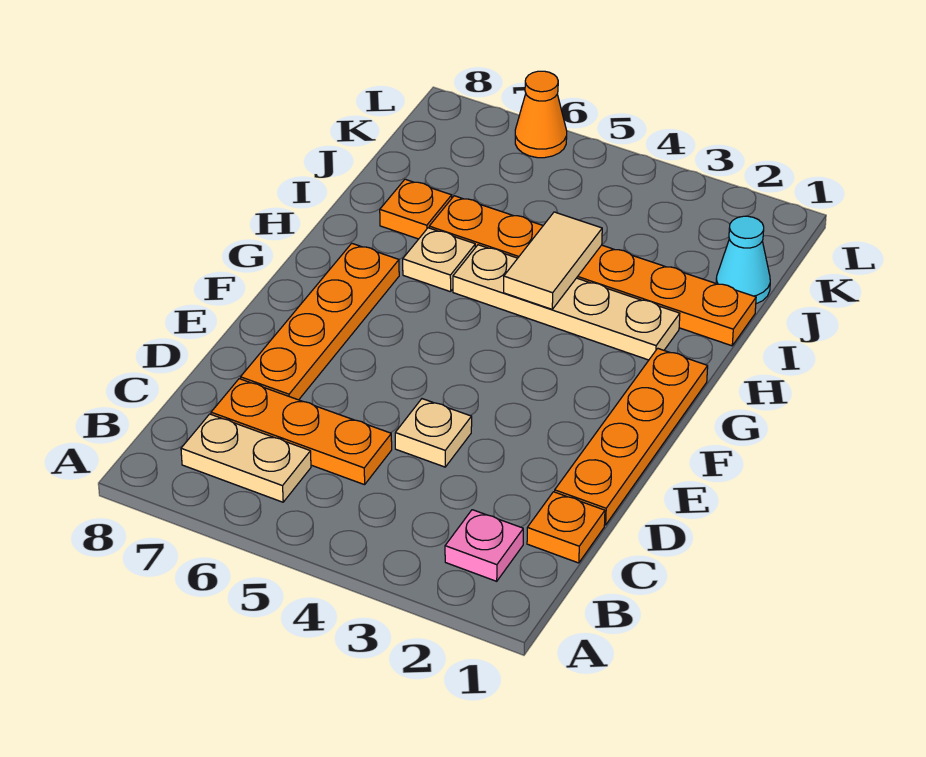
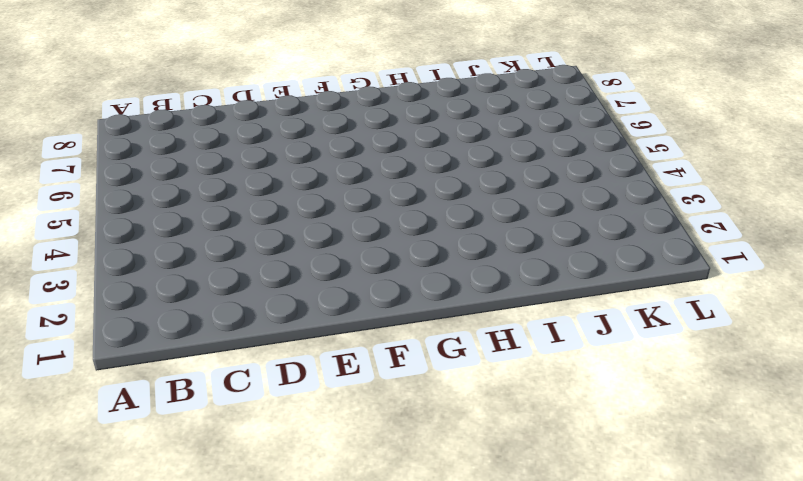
none -> pink plate B2 level 1
none -> tan plate B6:B7 level 1
none -> orange plate C1 level 1

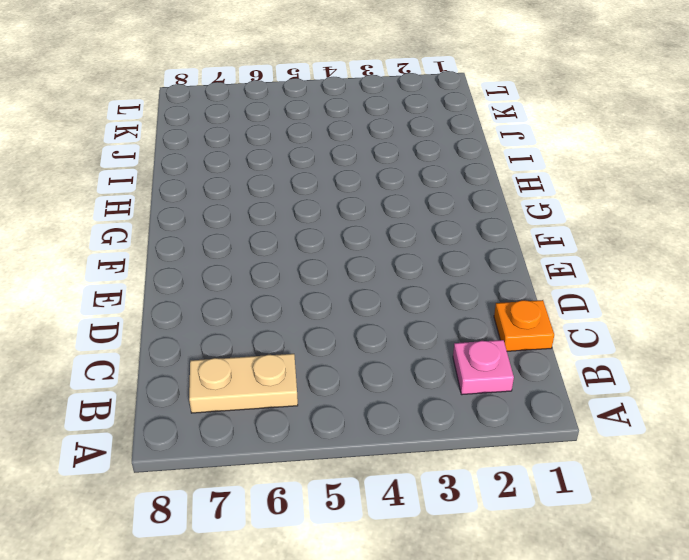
none -> orange plate C5:C7 level 1
none -> orange plate D1:G1 level 1
none -> tan plate D4 level 1

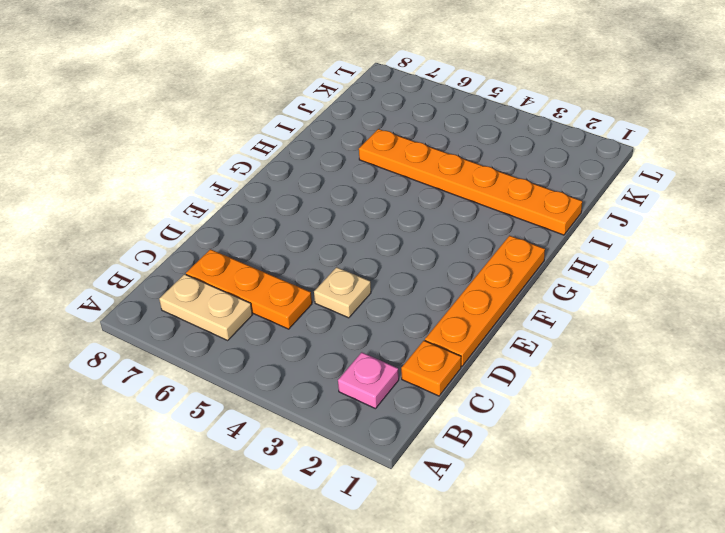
none -> orange plate D7:G7 level 1
none -> tan plate H2:H5 level 1
none -> tan plate H6 level 1

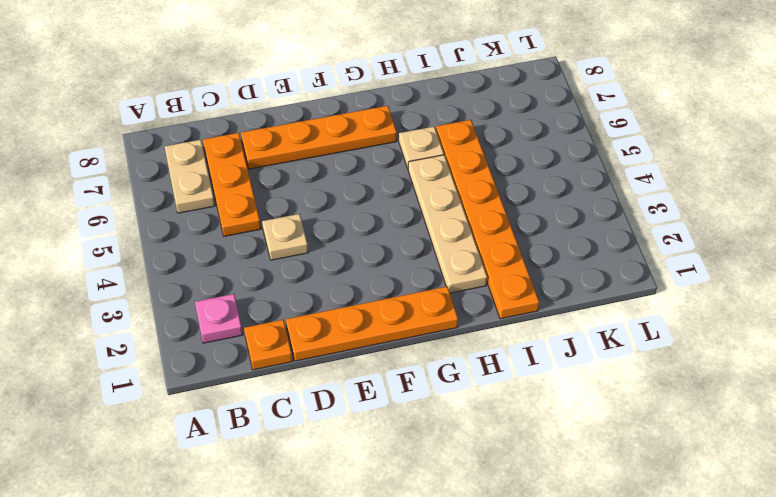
none -> orange plate I7 level 1
none -> cyan cone J1 level 1
none -> orange cone L6 level 1

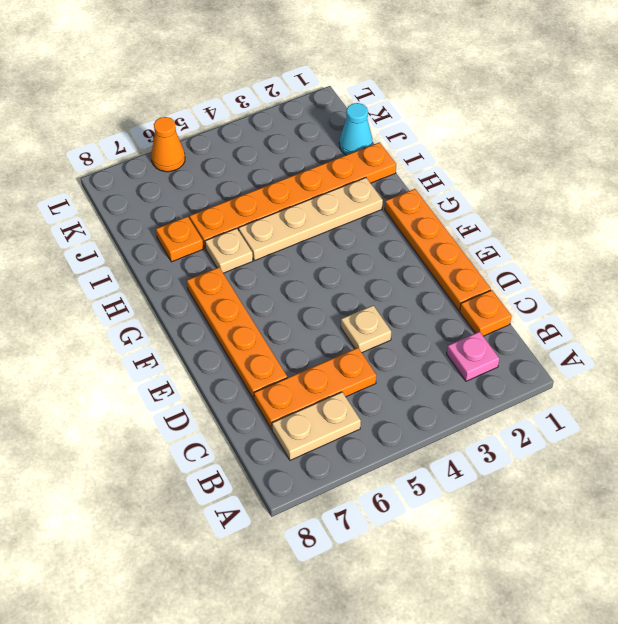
none -> tan tile H4:I4 level 2

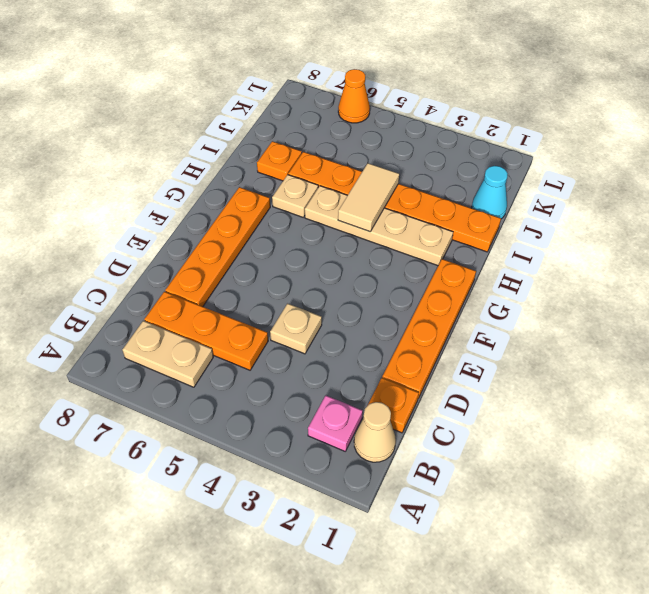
tan cone B1 level 1 -> none

